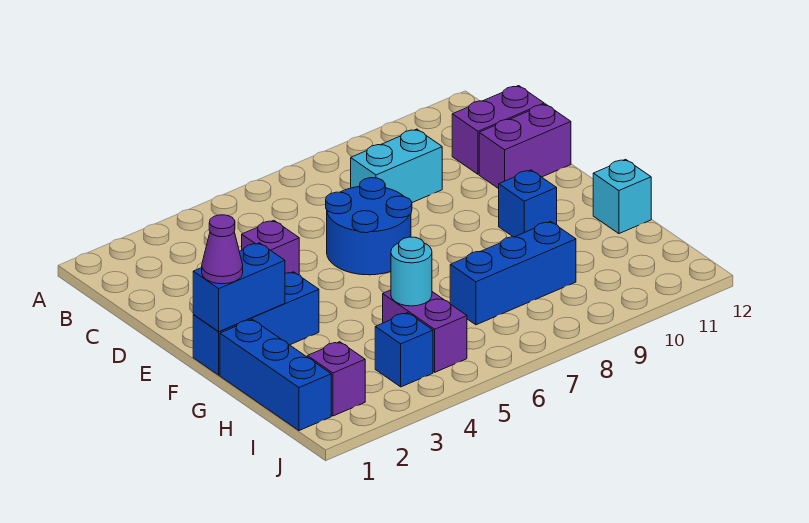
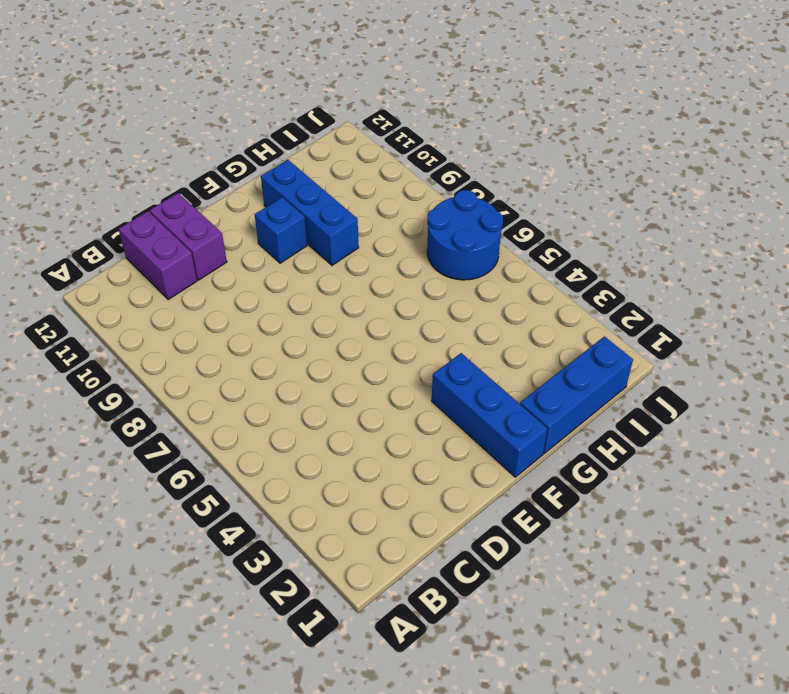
blue brick G9:G11 level 1 -> blue brick H7:H9 level 1
blue round brick I6:J7 level 1 -> blue round brick D6:E7 level 1
none -> cyan brick C8:C9 level 1
none -> purple brick D4 level 1
none -> cyan brick G12 level 1

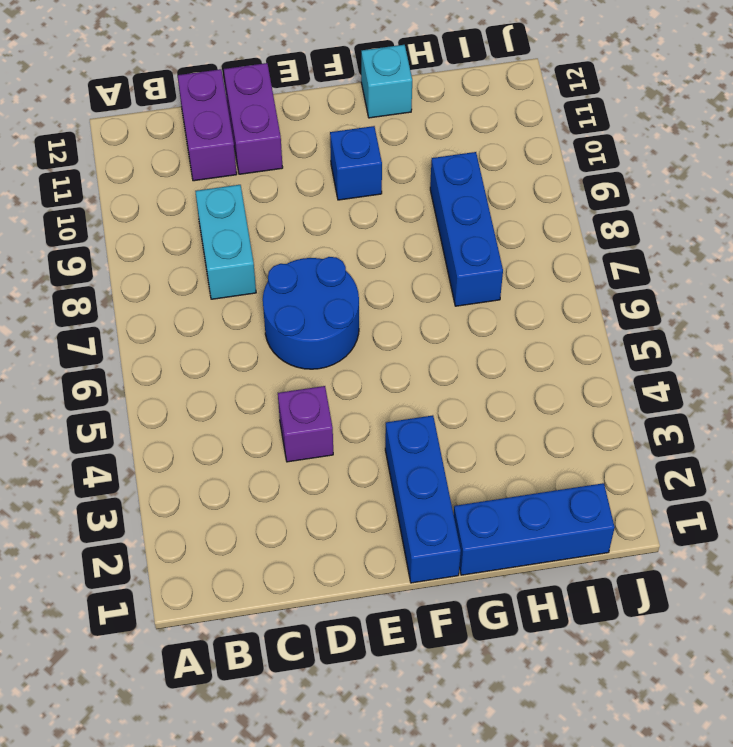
none -> purple brick H5:I5 level 1
none -> purple brick I2 level 1
none -> blue brick I4 level 1

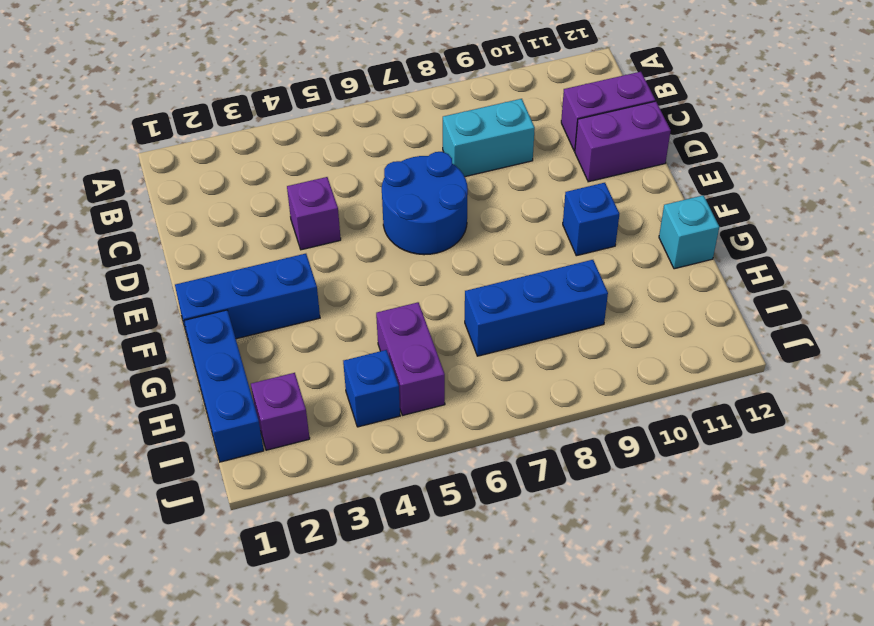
none -> blue brick F1:F2 level 2
none -> cyan round brick H5 level 2
none -> purple cone F1 level 3

